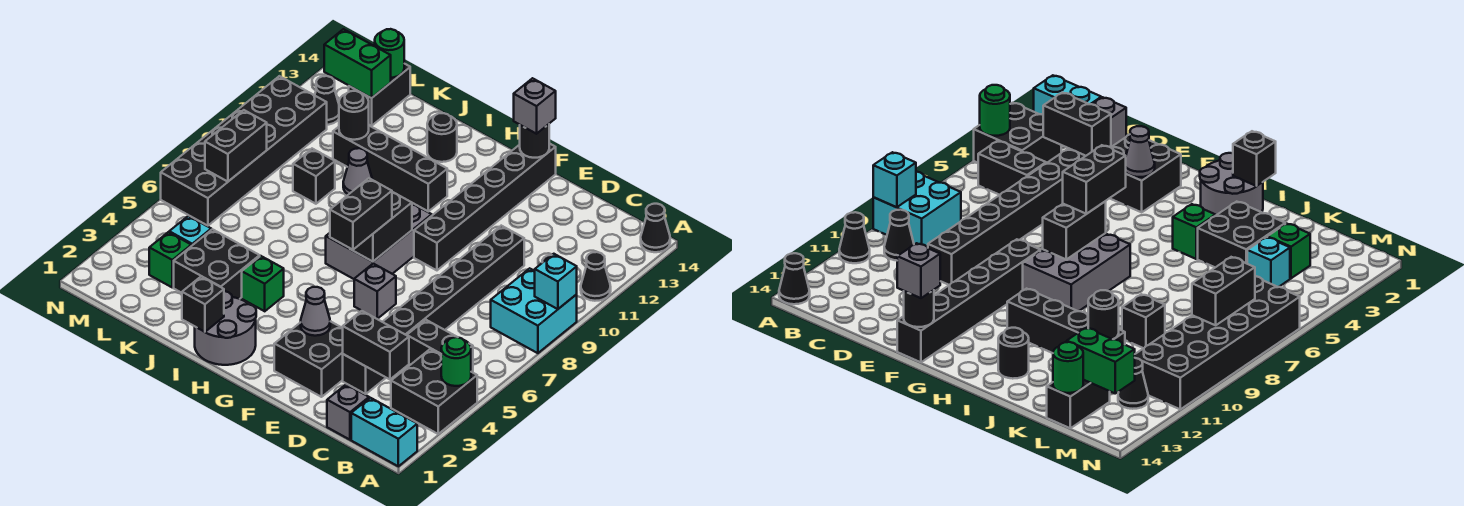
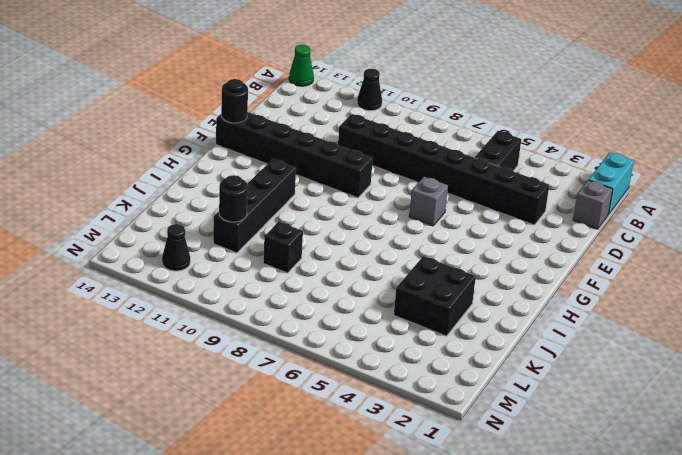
green cone A14 level 1 -> black cone A14 level 1
none -> black brick A3:B4 level 1
none -> cyan brick A8:B9 level 1
none -> black cone B10 level 1
none -> black brick E2:F3 level 1

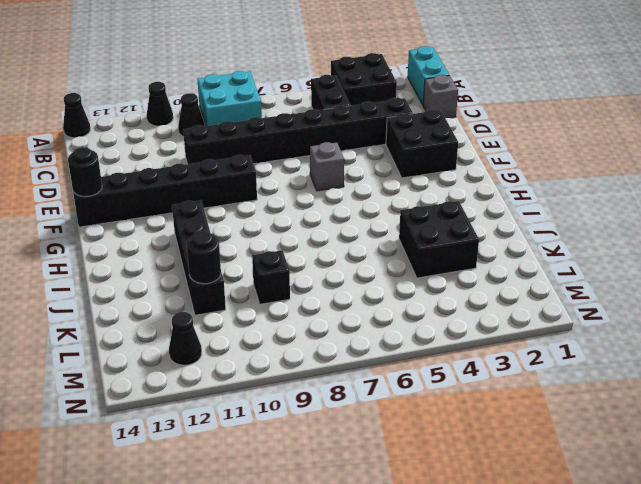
none -> grey brick G7:H9 level 1
none -> grey round brick H1:I2 level 1
none -> green brick I4 level 1
none -> black round brick I13 level 1

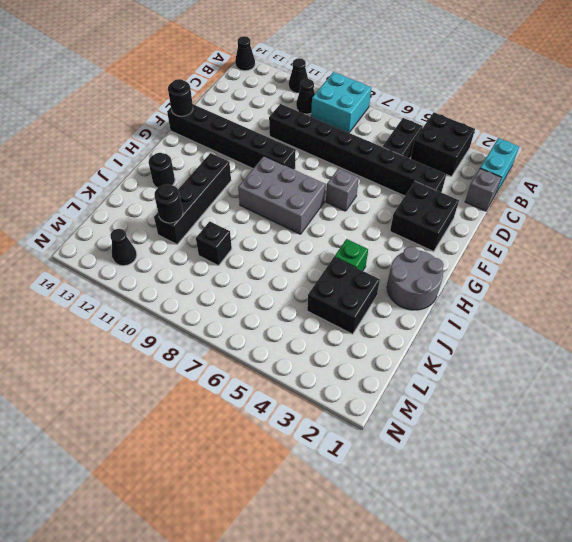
none -> grey cone J10 level 1
none -> green brick L3 level 1
none -> cyan brick L4 level 1
none -> black brick L13:L14 level 1

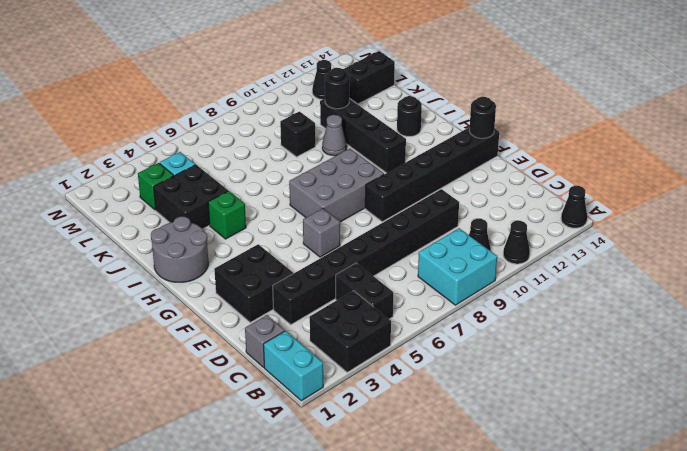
none -> black brick M6:N11 level 1
none -> green round brick A4 level 2
none -> cyan brick A9 level 2
none -> black brick C3:D3 level 2

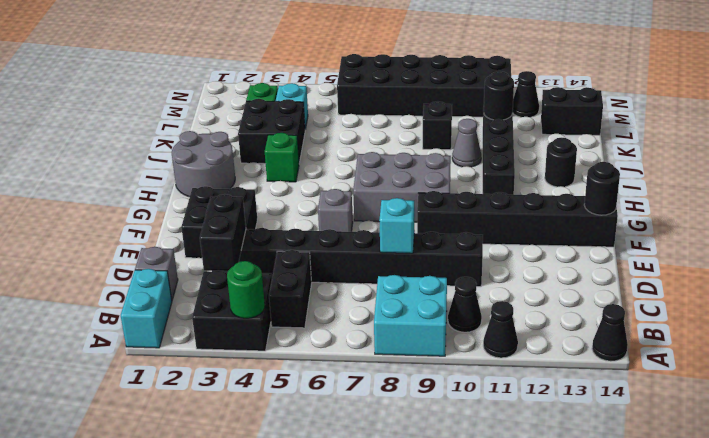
cyan brick D8 level 2 -> cyan brick A9 level 2
none -> grey cone F3 level 2
none -> black brick G7:G8 level 2
none -> black brick I1 level 2
none -> green brick L13:M13 level 2

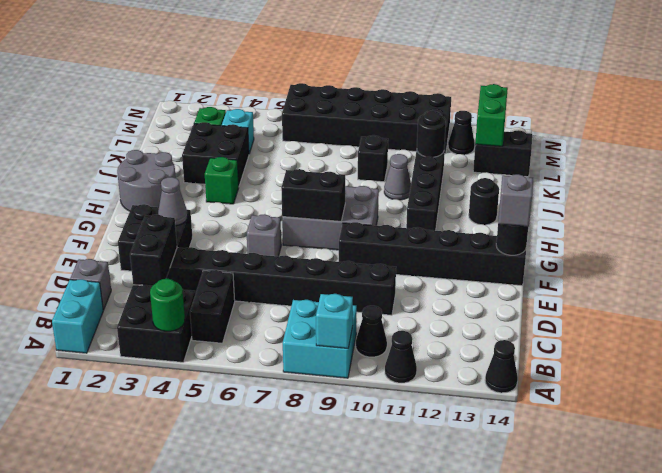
none -> black brick I1 level 2
none -> green round brick L14 level 2
none -> black brick M7:M8 level 2
none -> black brick G6:G7 level 3

